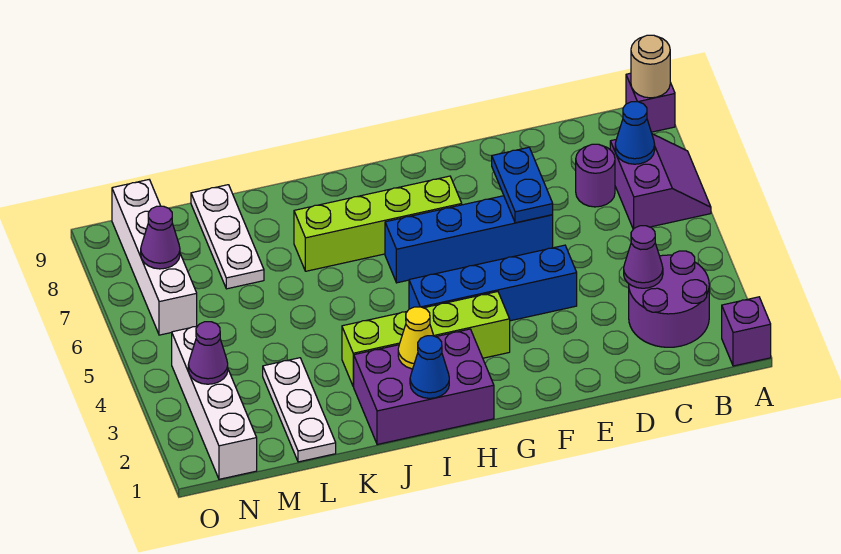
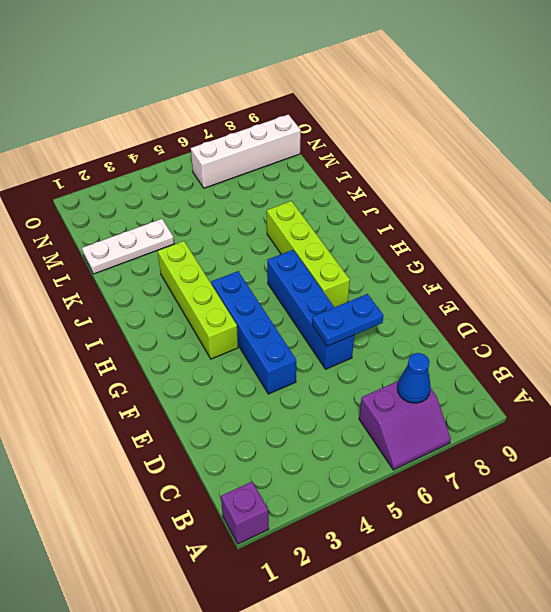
none -> purple brick A9 level 1
none -> purple round brick B2:C3 level 1
none -> purple round brick C7 level 1

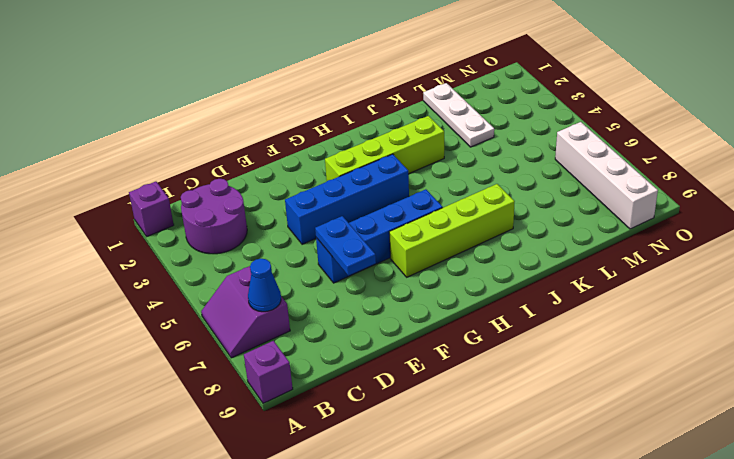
none -> purple round brick C7 level 1
none -> purple brick H1:J2 level 1
none -> white plate L7:L9 level 1

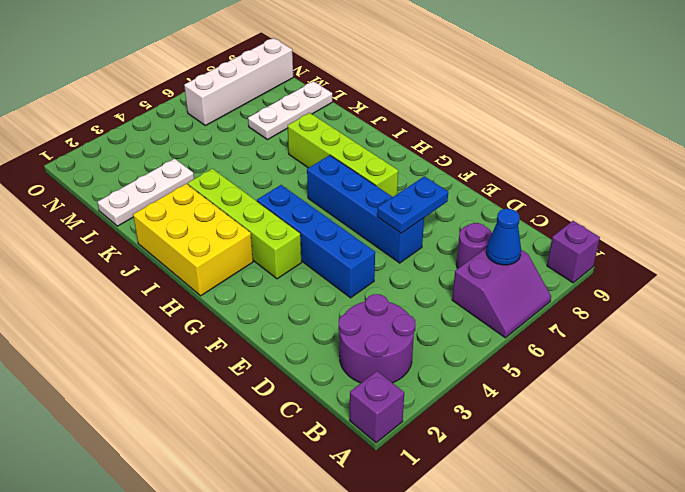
yellow brick H1:J2 level 1 -> purple brick H1:J2 level 1
none -> white brick N1:N4 level 1
none -> tan round brick A9 level 2
none -> purple cone C3 level 2

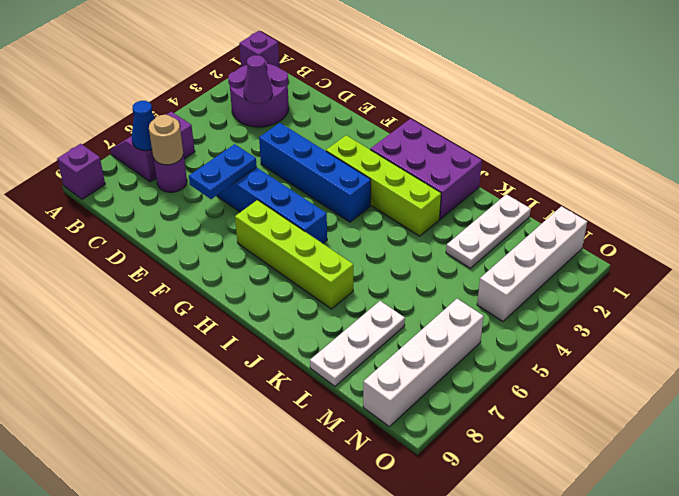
tan round brick C7 level 2 -> tan round brick A9 level 2
none -> blue cone I1 level 2
none -> yellow cone I2 level 2
none -> purple cone N3 level 2

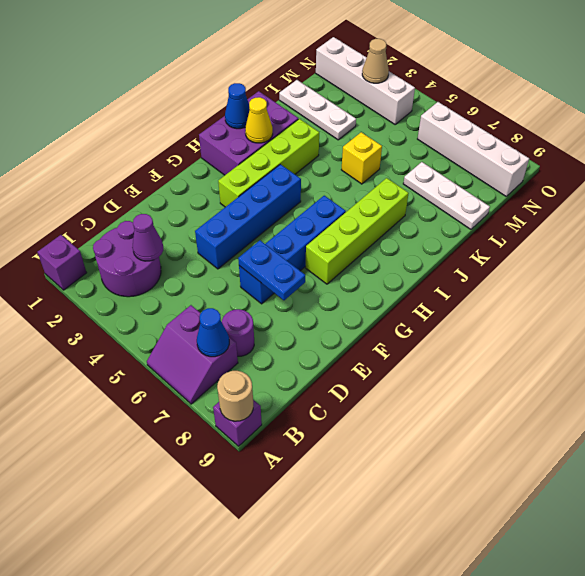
yellow brick K5 level 1 -> none
tan cone N3 level 2 -> purple cone N3 level 2
none -> purple cone N7 level 2

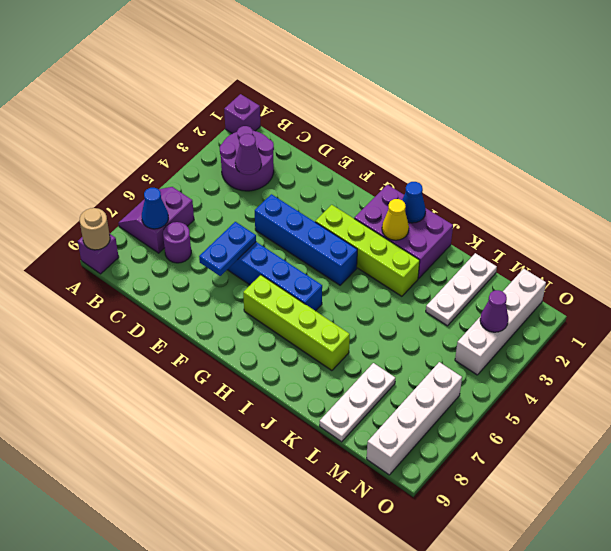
none -> purple cone N7 level 2

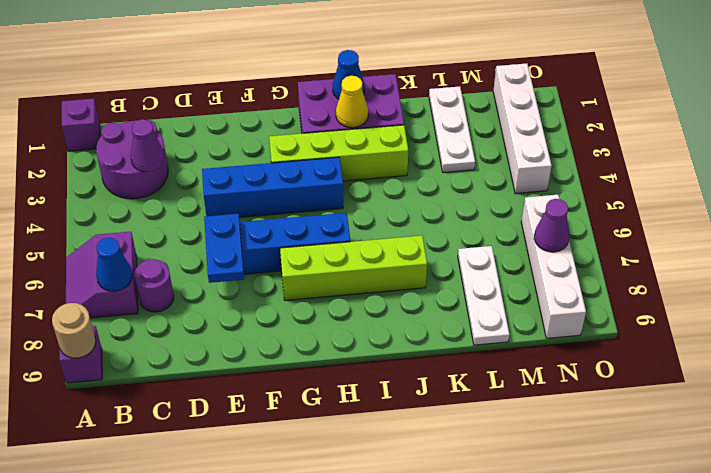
none -> purple cone N3 level 2

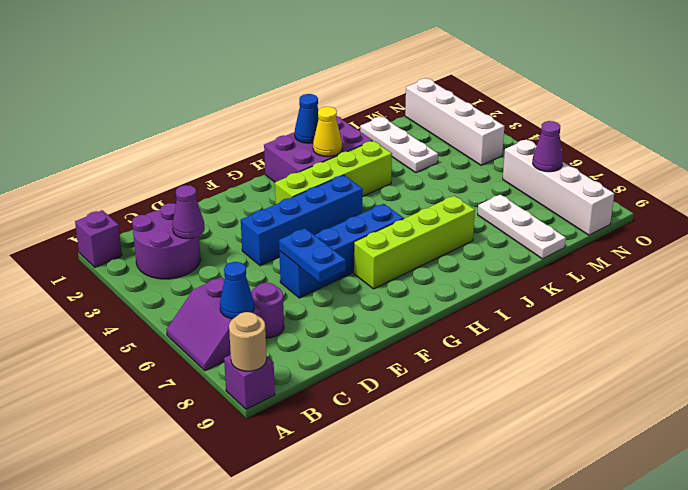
none -> purple cone N3 level 2

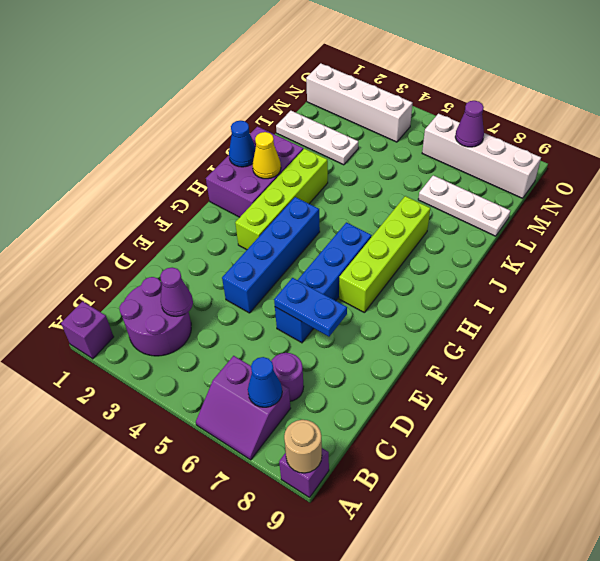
none -> purple cone N3 level 2

